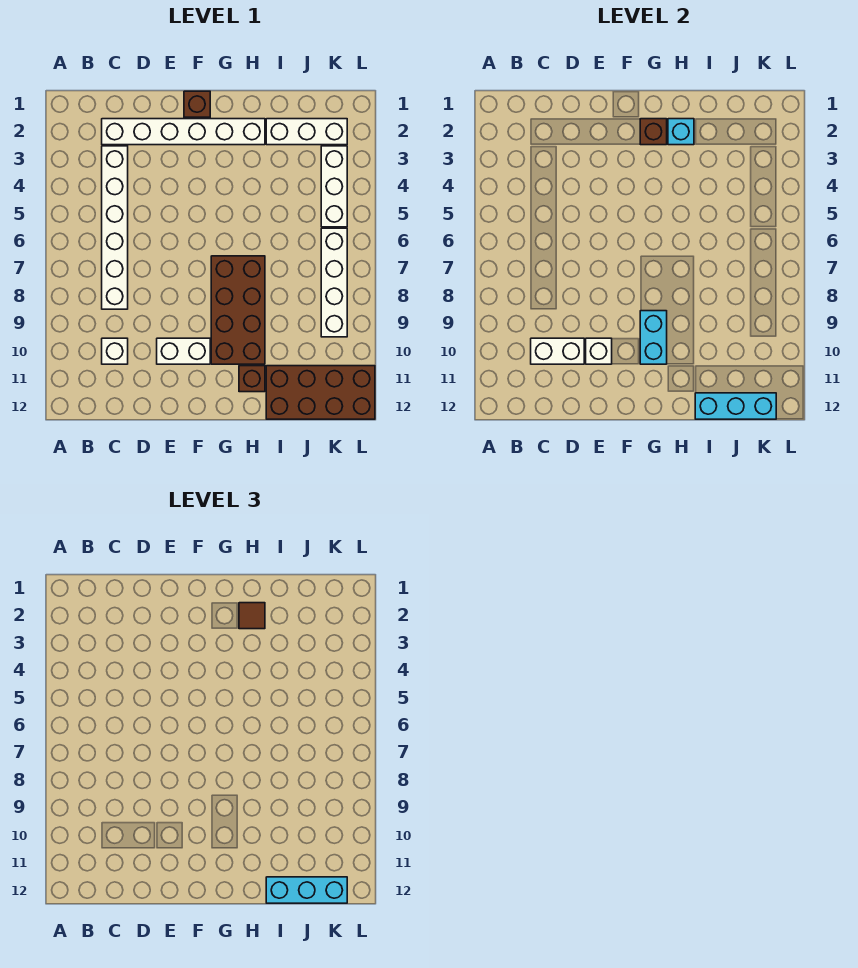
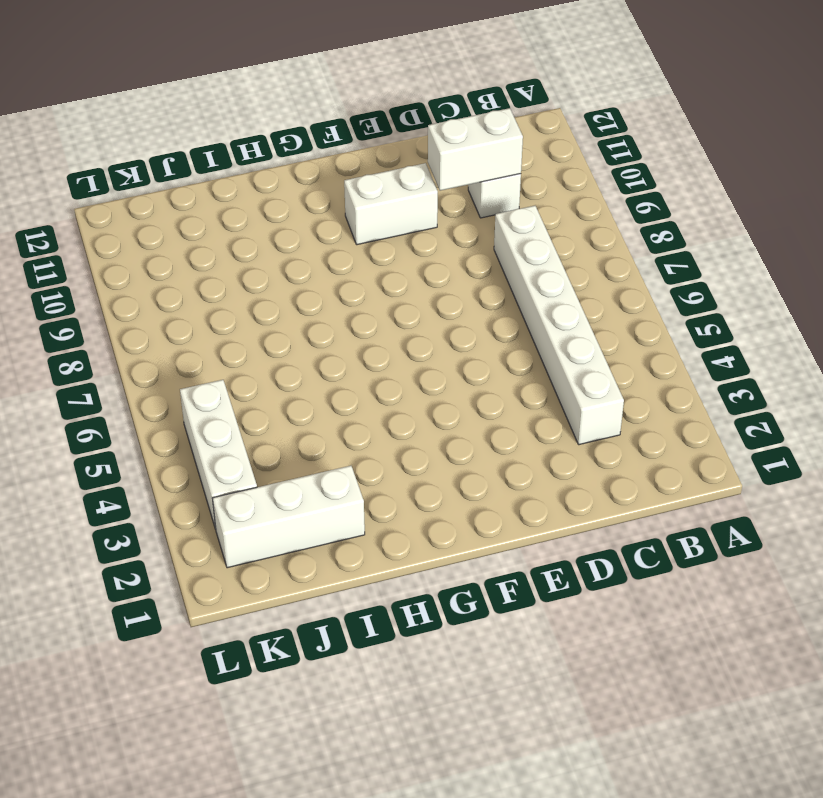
none -> white brick C2:H2 level 1
none -> brown brick F1 level 1
none -> brown brick G7:H10 level 1

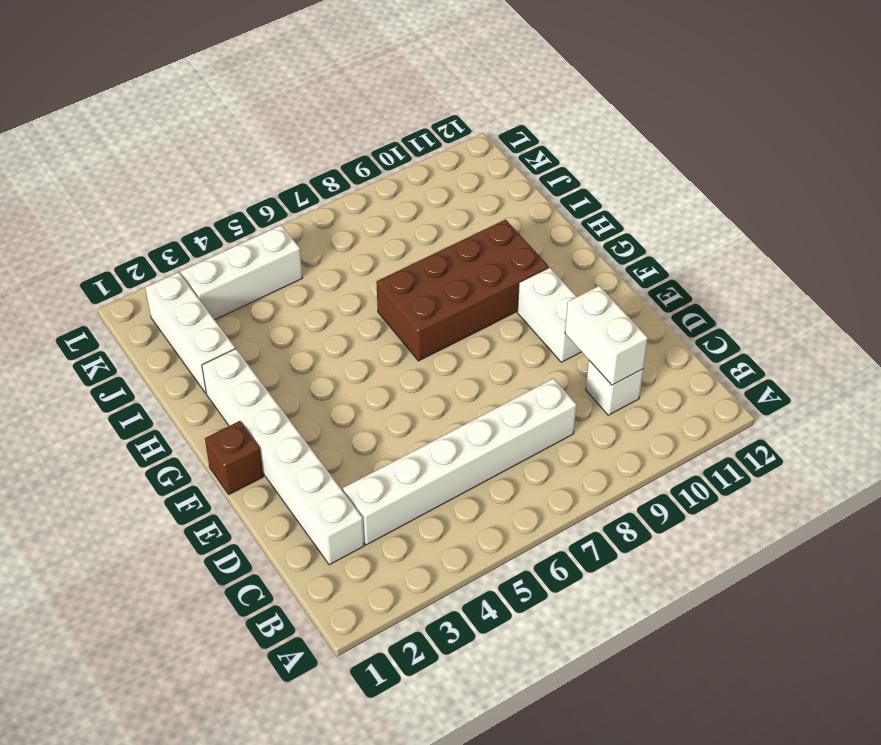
none -> brown brick H11 level 1
none -> brown brick I11:L12 level 1
none -> white brick K6:K9 level 1

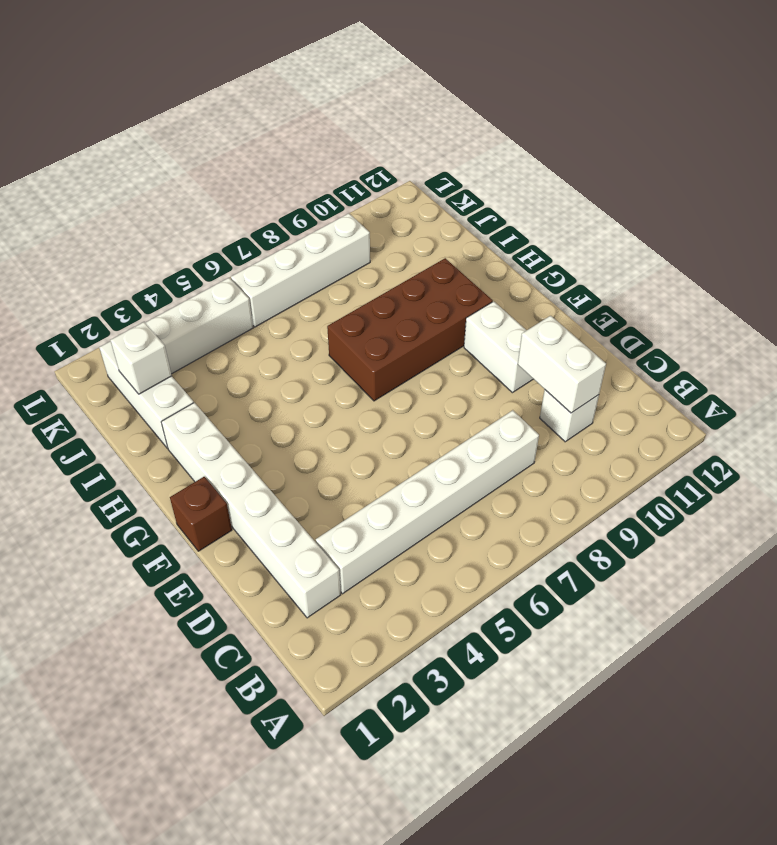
white brick J2 level 2 -> white brick E10 level 2
none -> brown brick H11 level 1
none -> brown brick I11:L12 level 1
none -> brown brick G2 level 2

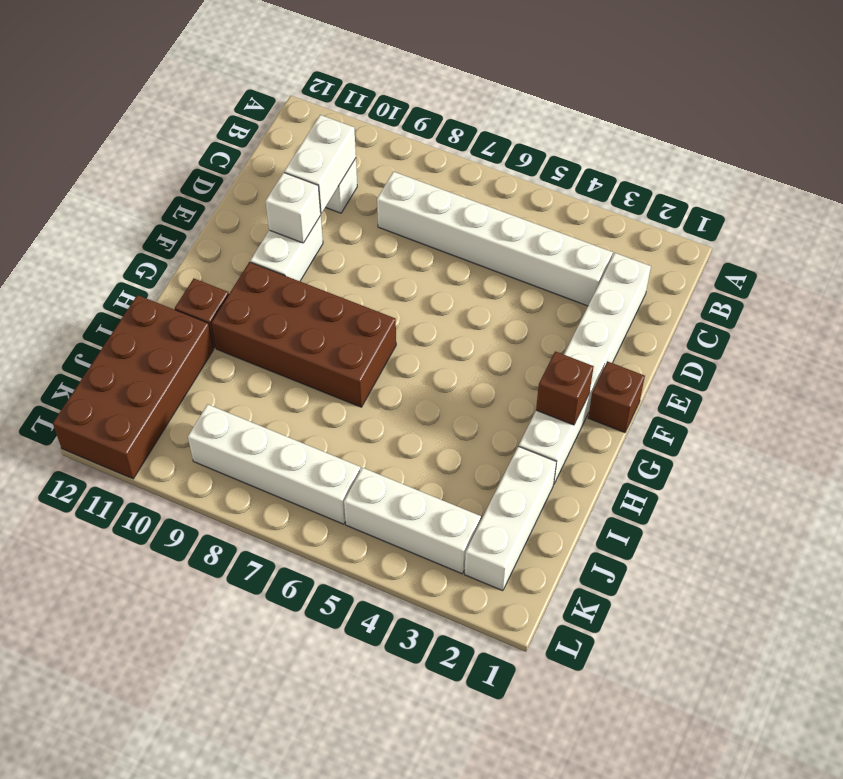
none -> cyan brick G9:G10 level 2
none -> cyan brick H2 level 2
none -> cyan brick I12:K12 level 2

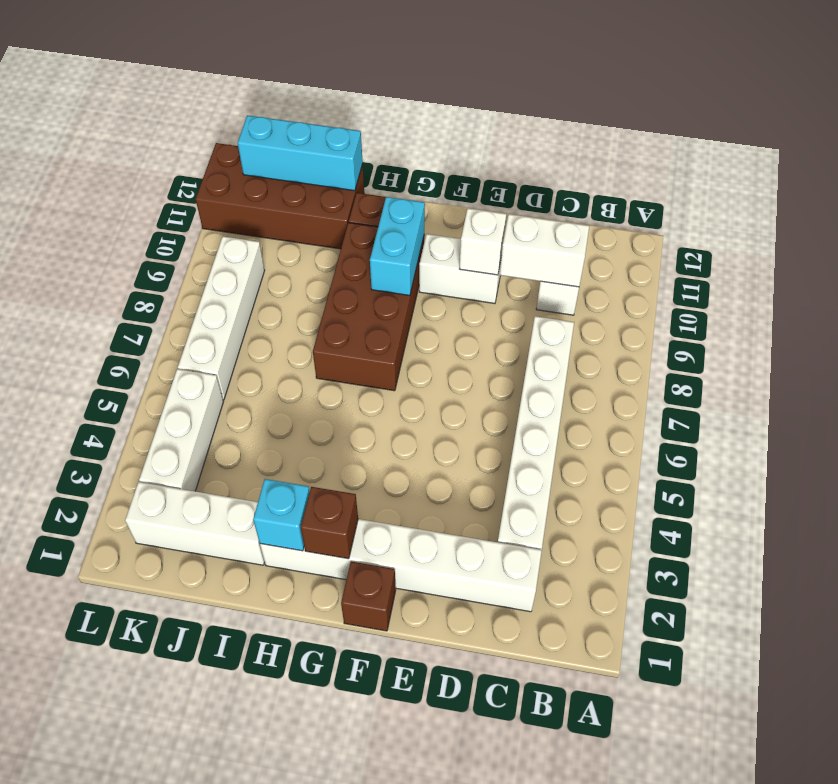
none -> brown tile H2 level 3
none -> cyan brick I12:K12 level 3

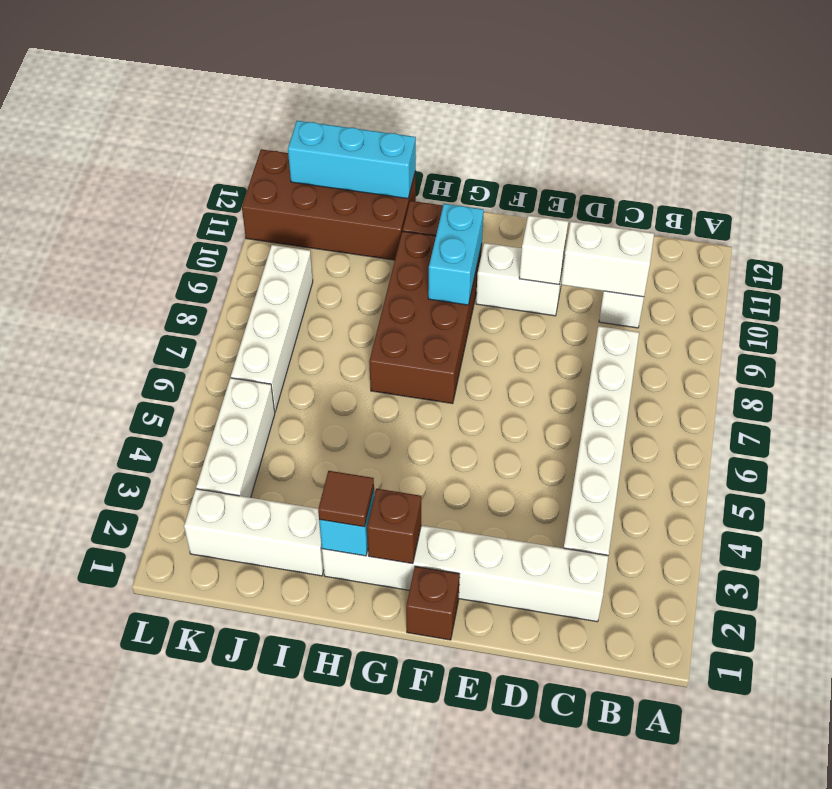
none -> cyan brick I12:K12 level 3

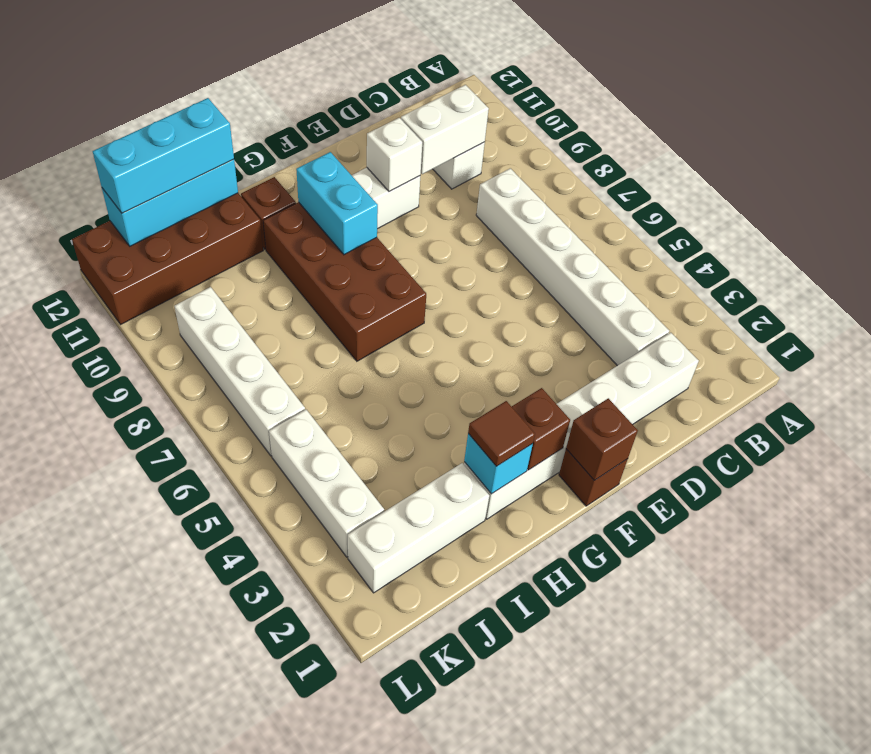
brown brick F1 level 2 -> none

